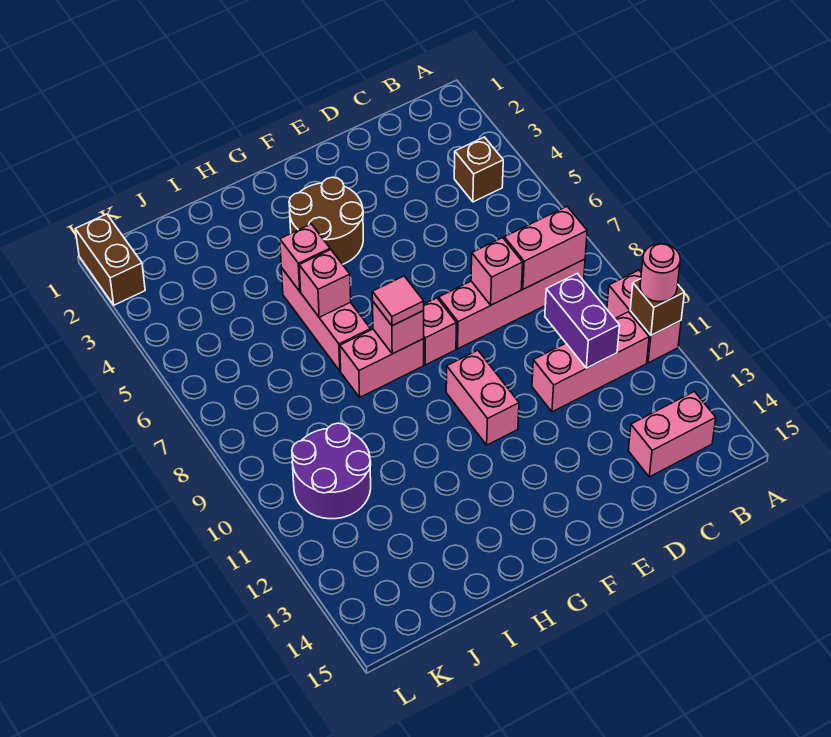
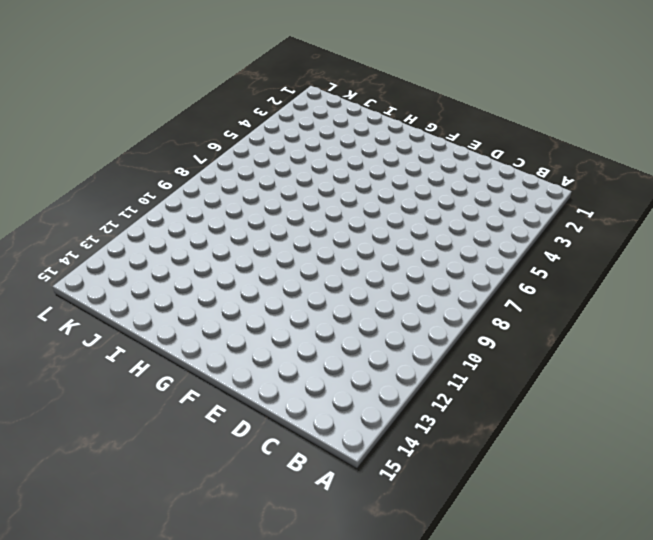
none -> pink brick A10:A11 level 1
none -> brown brick B4 level 1
none -> pink brick B8:E8 level 1

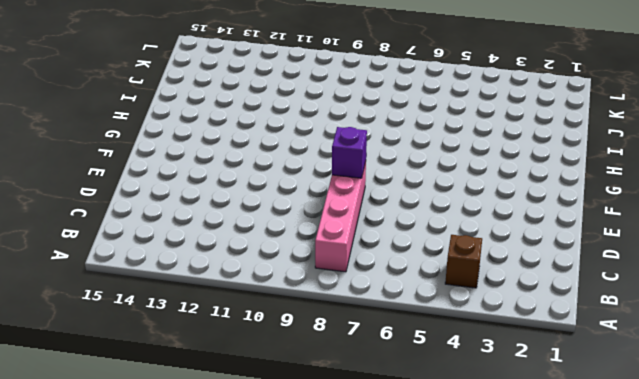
purple brick E8 level 2 -> none
none -> pink brick A10:A11 level 1
none -> pink brick B11:D11 level 1
none -> pink brick B14:C14 level 1

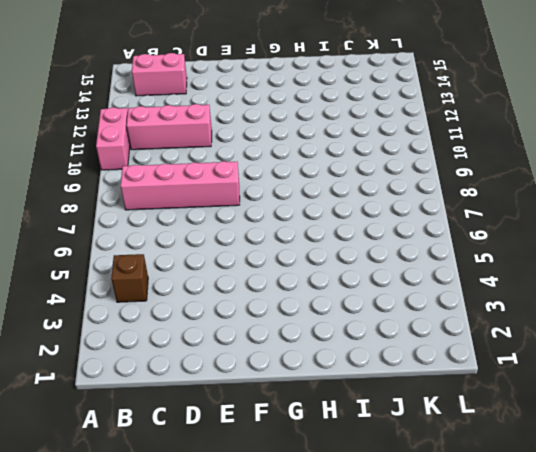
none -> brown round brick F3:G4 level 1
none -> pink brick F8 level 1
none -> pink brick F10:F11 level 1

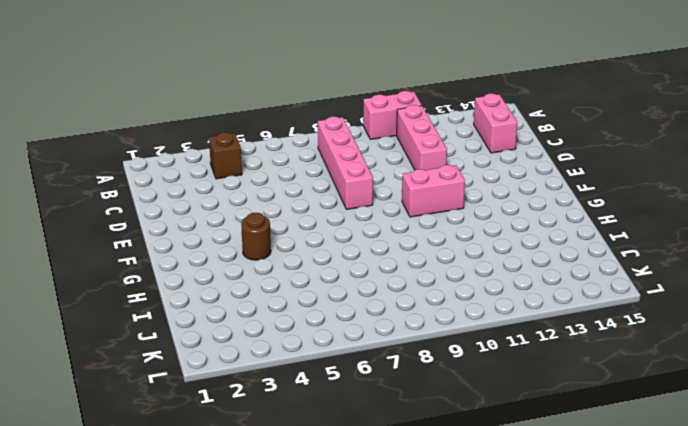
brown round brick G4 level 1 -> brown round brick F3:G4 level 1
none -> pink brick F8 level 1
none -> pink brick G8:H8 level 1
none -> pink brick H5:H7 level 1

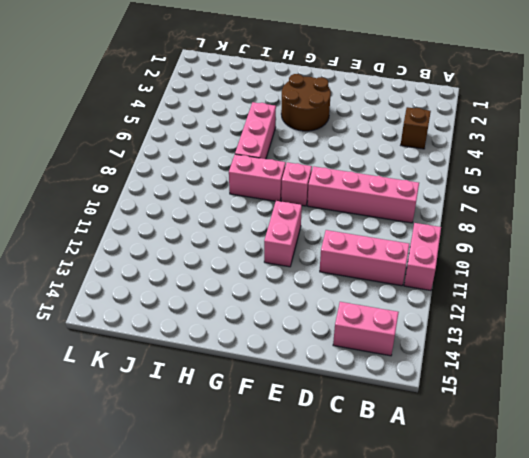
none -> purple round brick J10:K11 level 1
none -> brown brick L1:L2 level 1
none -> brown brick A11 level 2

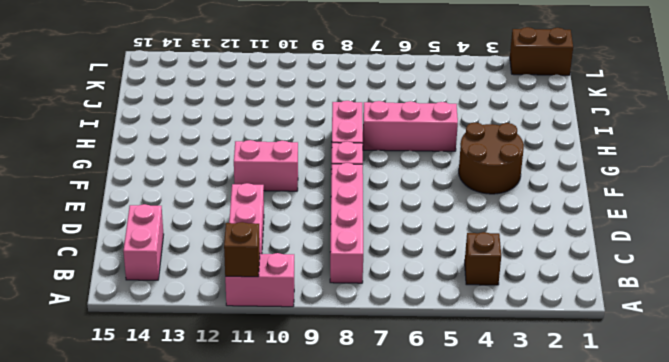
none -> purple round brick J10:K11 level 1
none -> pink brick B8:C8 level 2
none -> purple brick C10:C11 level 2

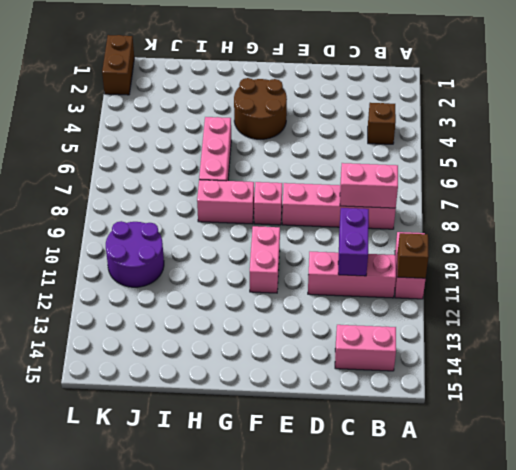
none -> pink brick D8 level 2
none -> pink brick G8 level 2
none -> pink brick H5 level 2

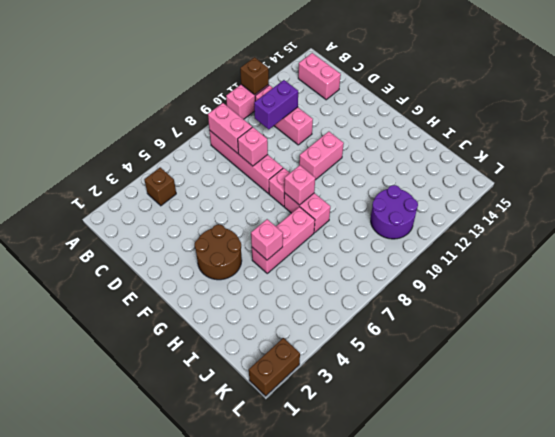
none -> pink brick H6 level 2
none -> pink round brick A11 level 3
none -> pink tile G8 level 3

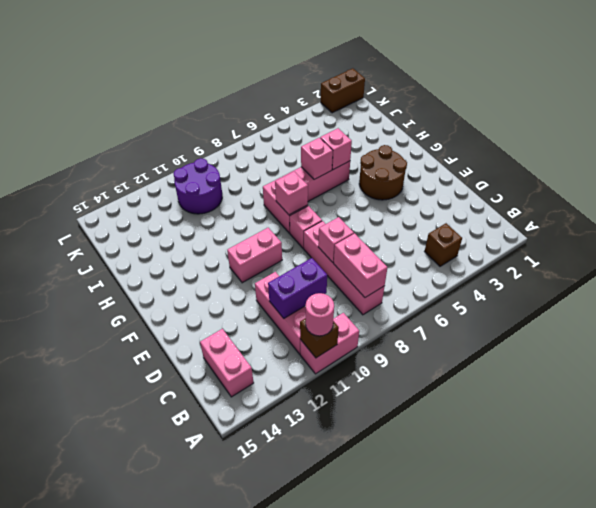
none -> pink tile G8 level 3

